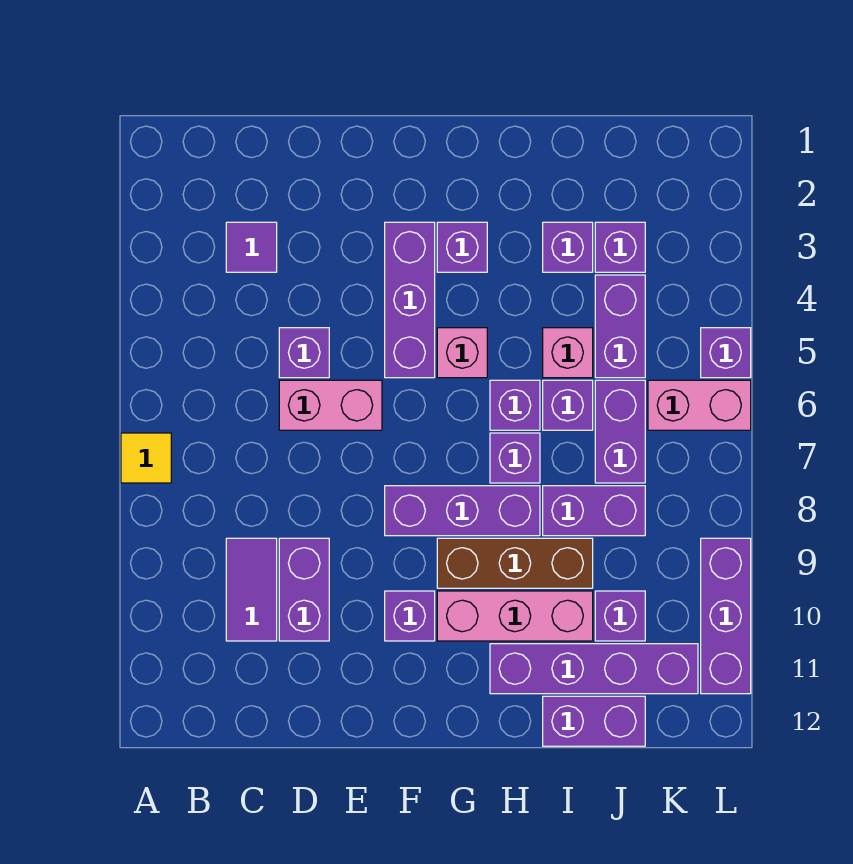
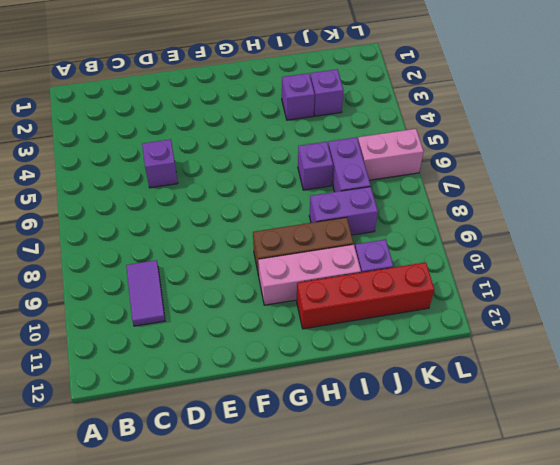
red brick H11:K11 level 1 -> purple brick H11:K11 level 1
none -> yellow tile A7 level 1
none -> purple tile C3 level 1
none -> pink brick D6:E6 level 1

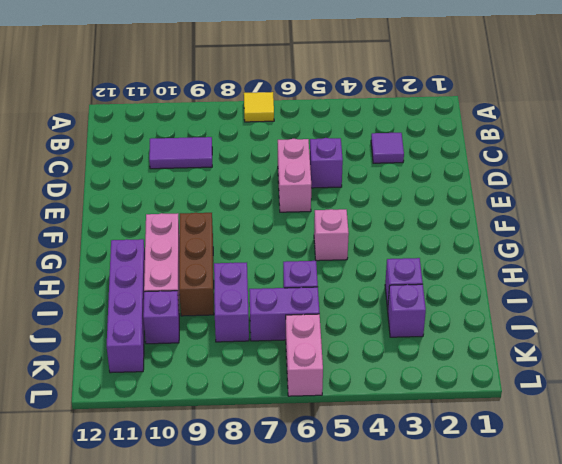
none -> purple brick D9:D10 level 1
none -> purple brick F3:F5 level 1
none -> purple brick F8:H8 level 1

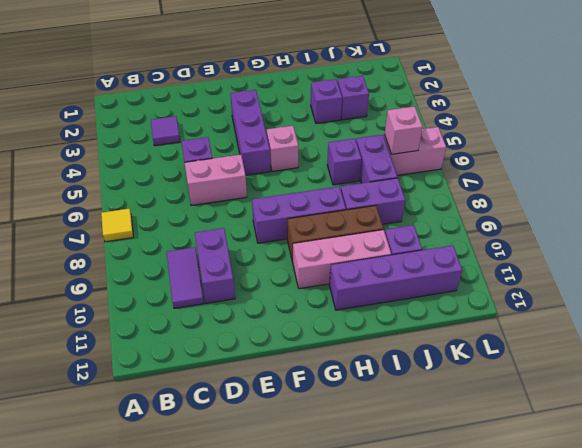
pink brick K6 level 2 -> pink brick I5 level 1
none -> purple brick F10 level 1
none -> purple brick G3 level 1
none -> purple brick H6 level 1

